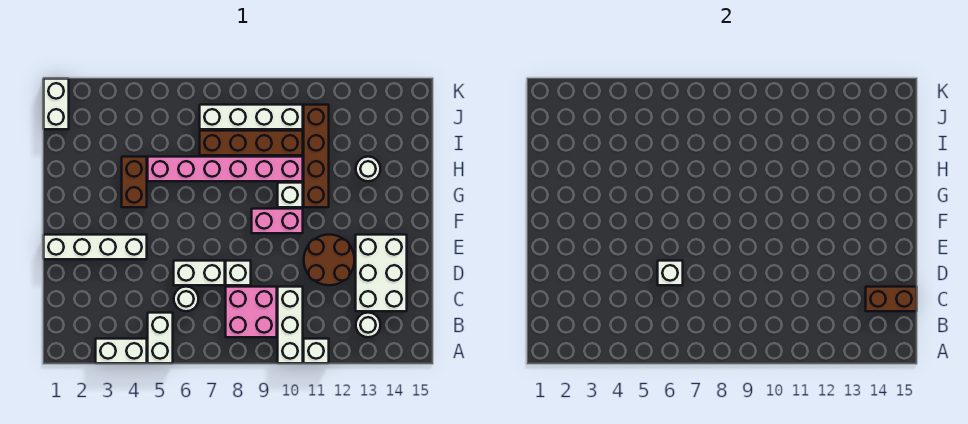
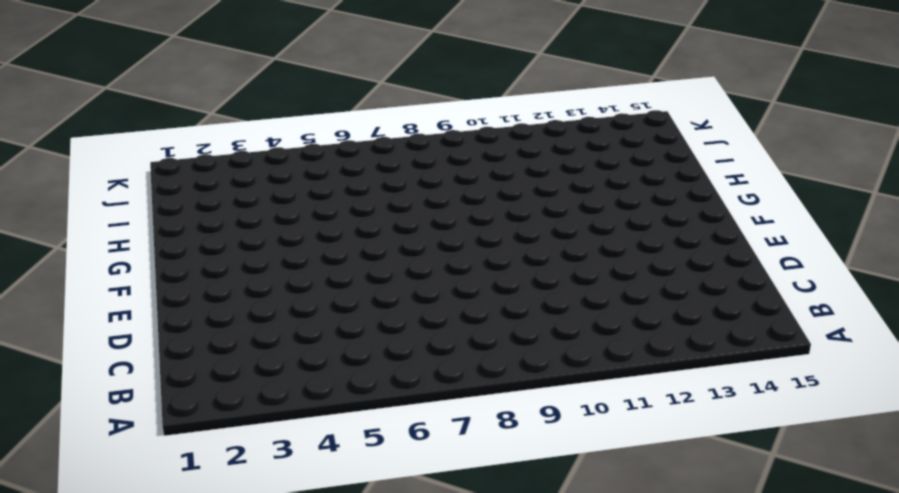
none -> white brick A3:A4 level 1
none -> white brick A5:B5 level 1
none -> white brick A10:C10 level 1

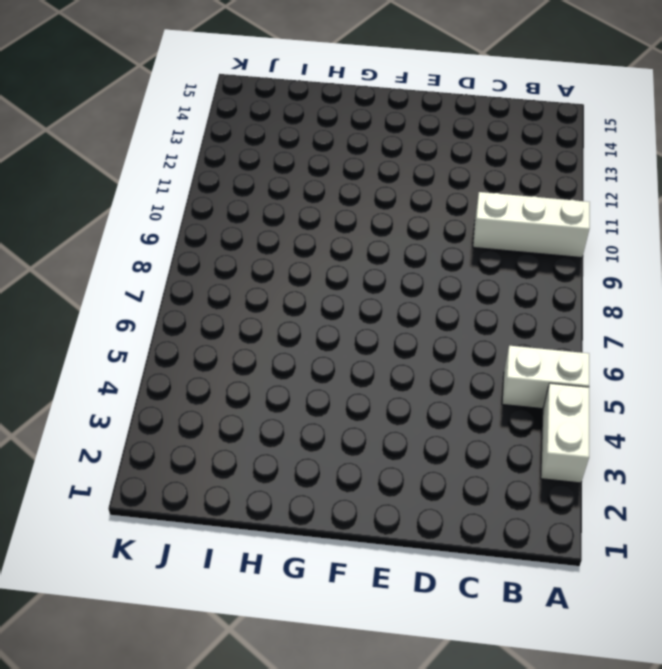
none -> white brick A11 level 1
none -> pink brick B8:C9 level 1
none -> white round brick B13 level 1

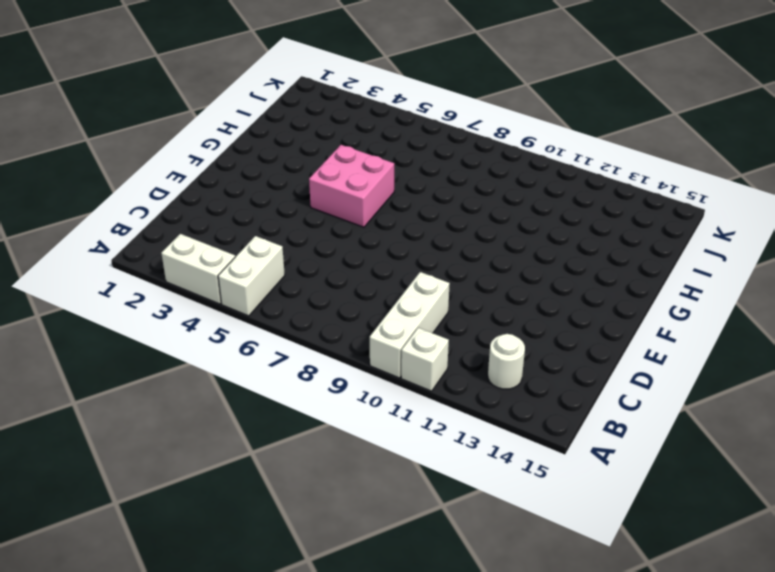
pink brick F5:G6 level 1 -> pink brick B8:C9 level 1
none -> white round brick C6 level 1
none -> white brick C13:E14 level 1
none -> white brick D6:D7 level 1

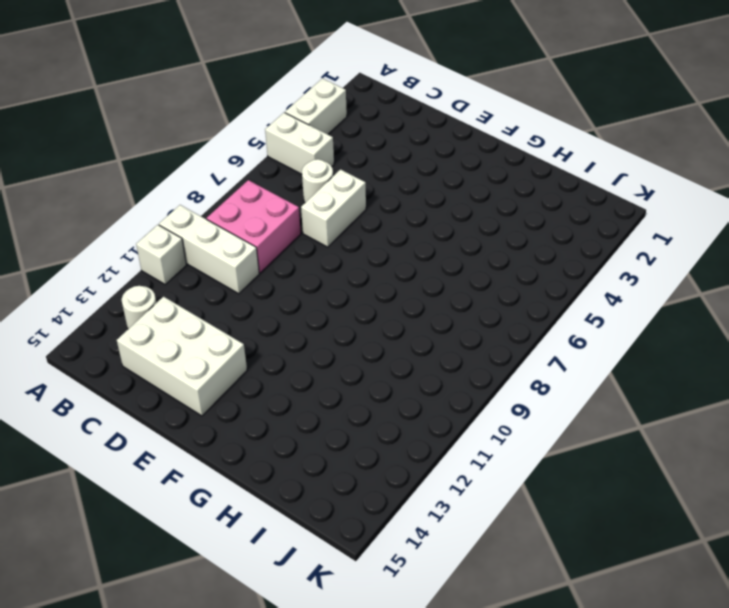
none -> white brick D8 level 1
none -> brown round brick D11:E12 level 1
none -> white brick E1:E4 level 1

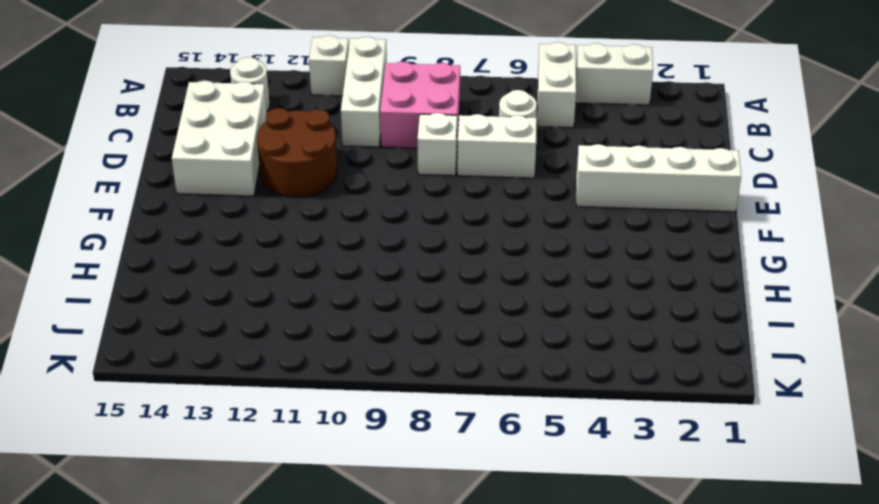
none -> pink brick F9:F10 level 1
none -> brown brick G4:H4 level 1
none -> white brick G10 level 1

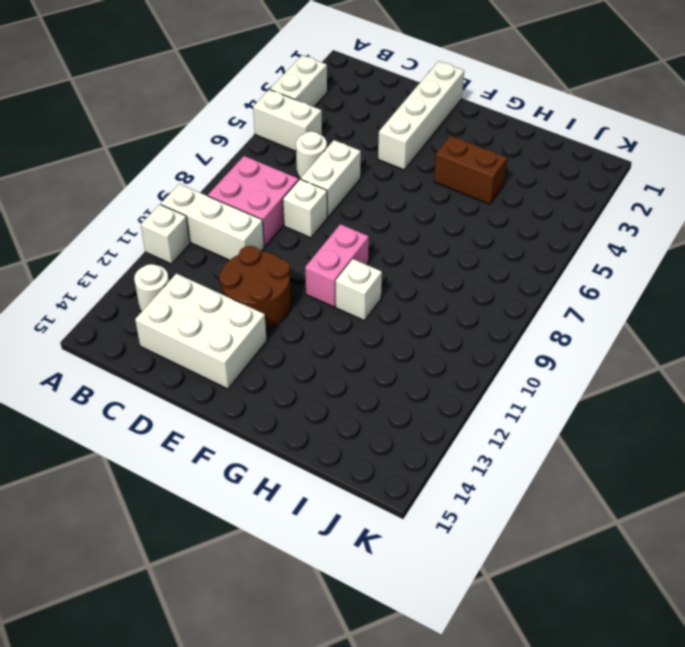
none -> brown brick G11:J11 level 1
none -> pink brick H5:H10 level 1
none -> white round brick H13 level 1

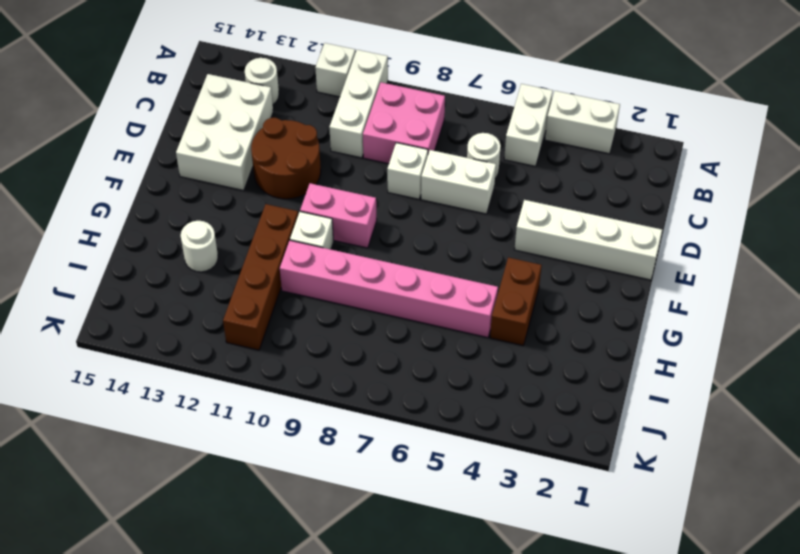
none -> brown brick I7:I10 level 1
none -> white brick J1:K1 level 1
none -> white brick J7:J10 level 1

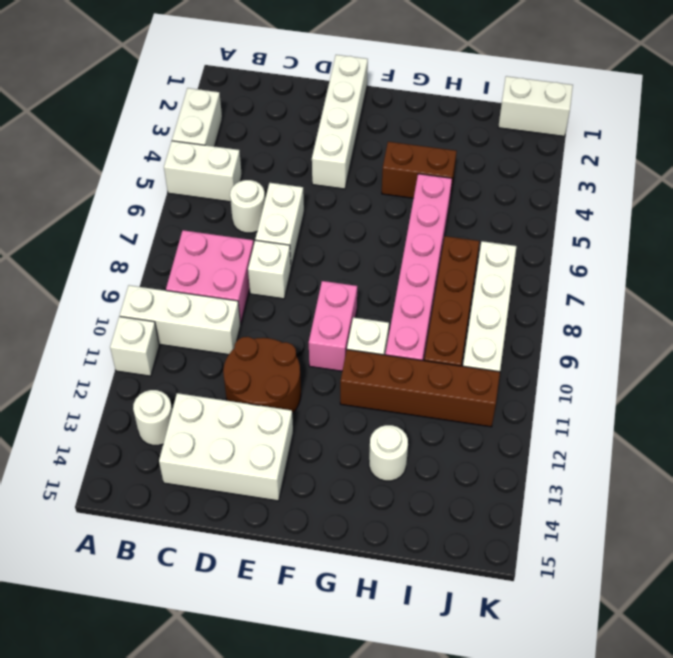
none -> brown brick C14:C15 level 2
none -> white brick D6 level 2

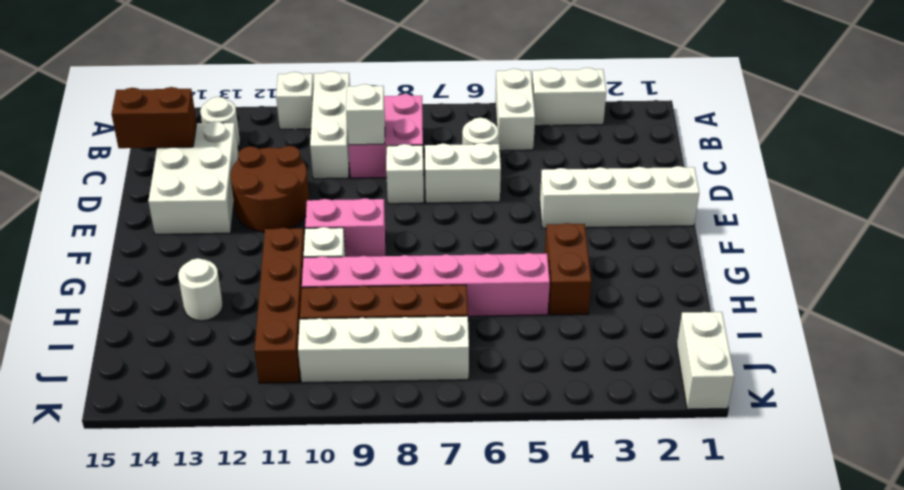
white brick C9 level 2 -> white brick D6 level 2

